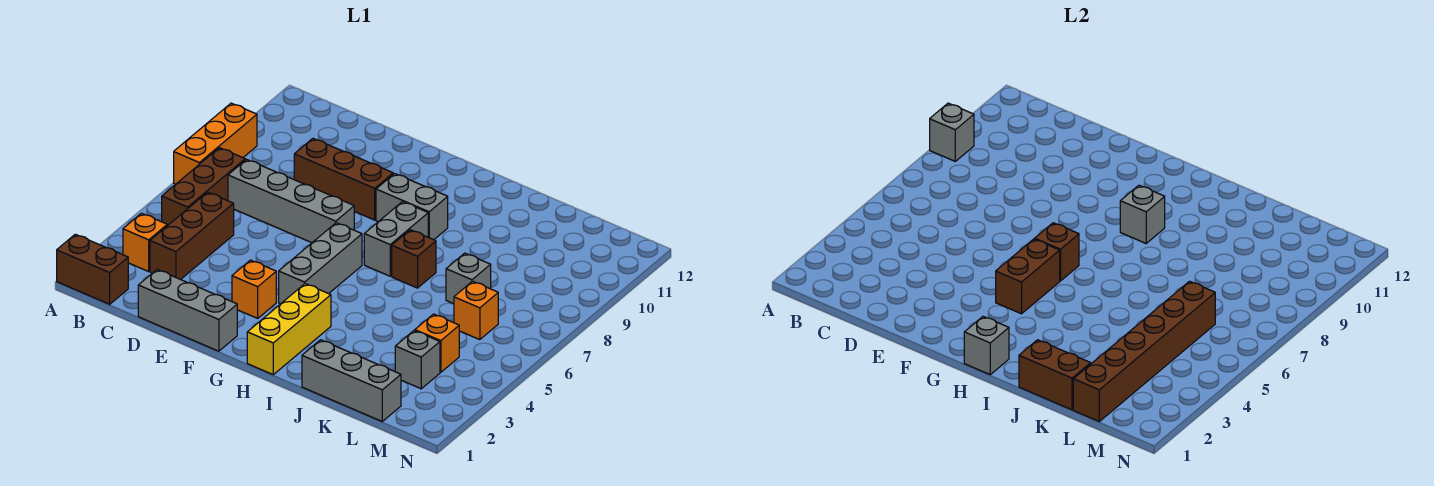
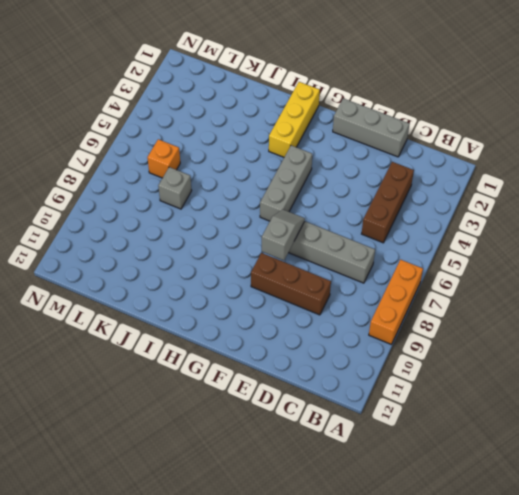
grey slope F7:F8 level 2 top 8 -> none
none -> brown brick A1:B1 level 1
none -> orange brick B3 level 1
none -> brown brick B5:B7 level 1

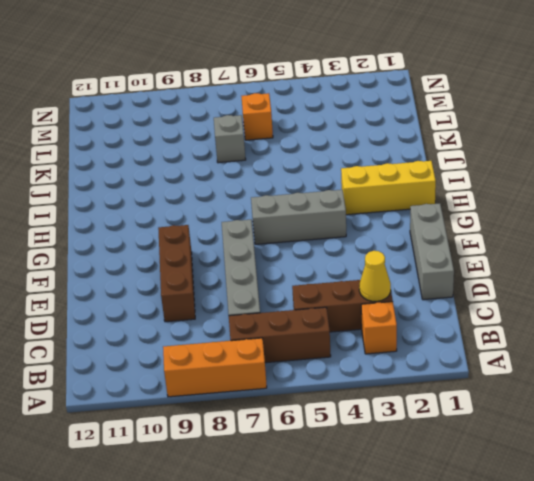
yellow cone C3 level 2 -> none
none -> brown brick A1:B1 level 1
none -> orange brick F3 level 1
none -> grey brick G9:H9 level 1

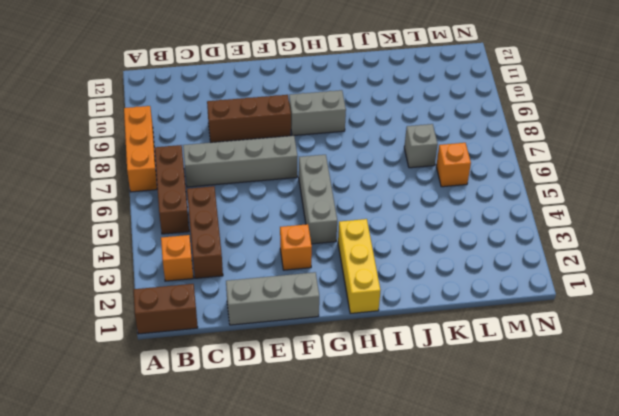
none -> grey brick H7:H8 level 1
none -> brown brick I7 level 1
none -> grey brick J1:L1 level 1

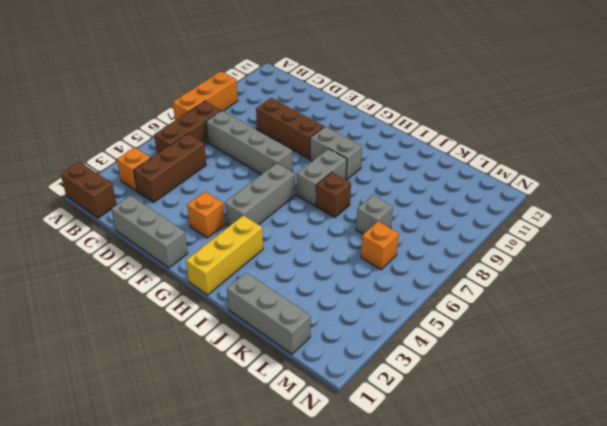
none -> grey brick L3 level 1
none -> orange brick L4 level 1
none -> grey brick A9 level 2

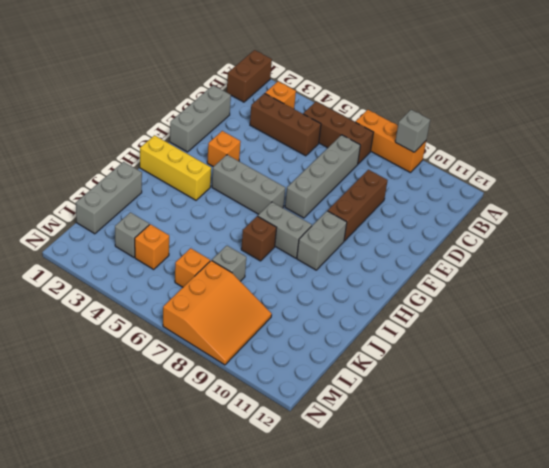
orange slope L7:N9 level 1 top 7 -> none
none -> brown brick G4:G5 level 2
none -> brown brick G6 level 2
none -> grey brick H1 level 2

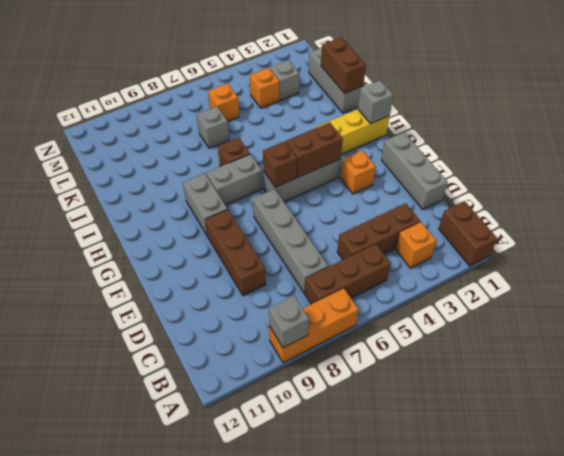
none -> grey brick H9 level 2
none -> brown brick L1:L6 level 2

